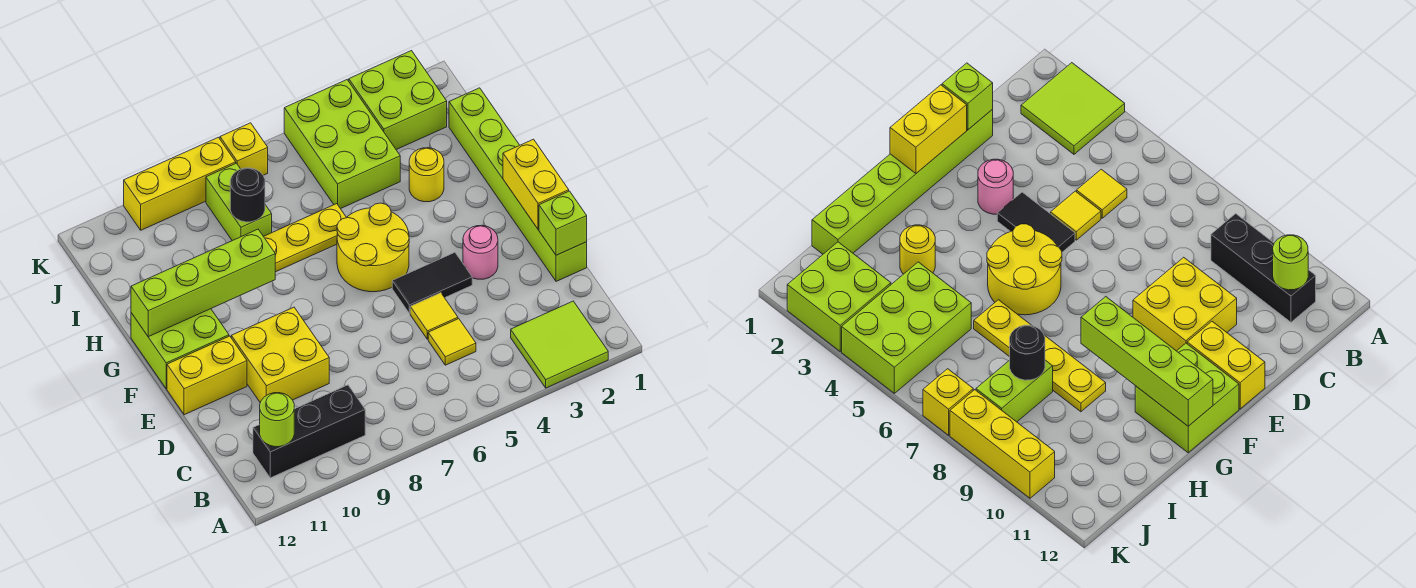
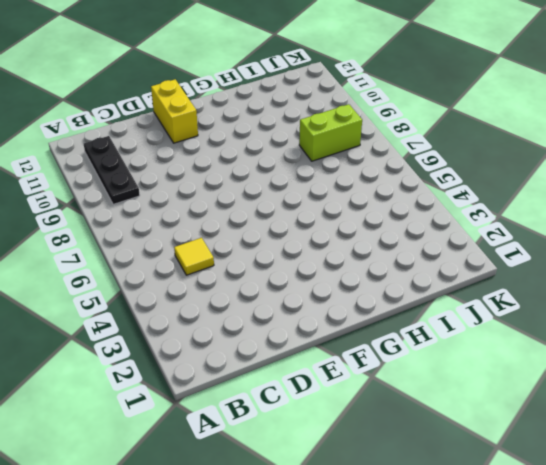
black plate B9:B11 level 1 -> black brick B9:B11 level 1
none -> lime tile A2:B3 level 1
none -> lime brick D1:I1 level 1
none -> yellow tile D5 level 1

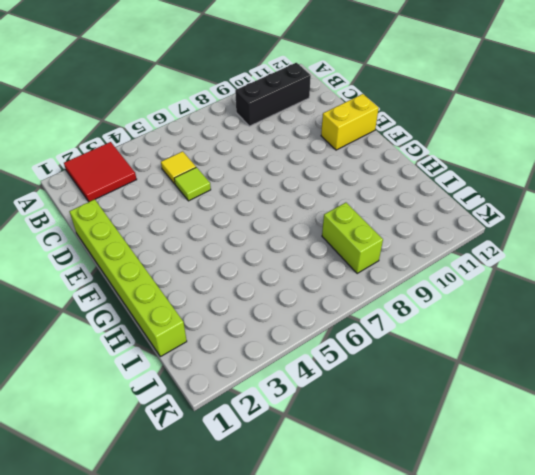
red tile A2:B3 level 1 -> lime tile A2:B3 level 1
lime tile D5 level 1 -> yellow tile D5 level 1
none -> yellow brick D9:E10 level 1
none -> pink round brick E3 level 1
none -> black tile E4:E5 level 1

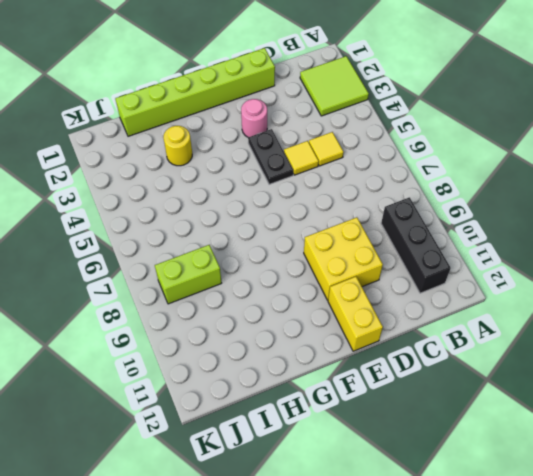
black plate E4:E5 level 1 -> black tile E4:E5 level 1
none -> yellow round brick F5:G6 level 1
none -> lime brick F11:G12 level 1
none -> yellow plate H6:H9 level 1

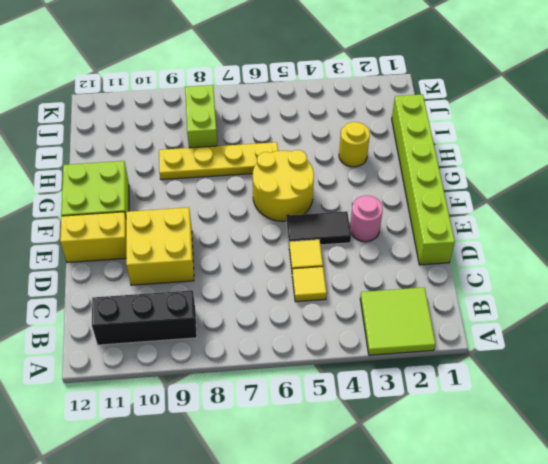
none -> lime brick I4:K5 level 1
none -> lime brick J2:K3 level 1
none -> yellow brick K7 level 1

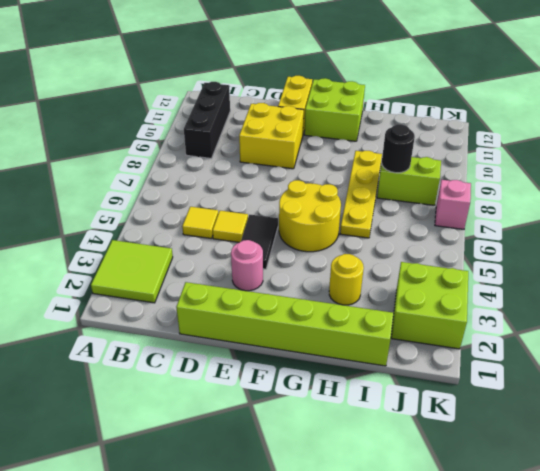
pink brick K7 level 1 -> yellow brick K7 level 1
none -> lime brick I4:K5 level 1
none -> yellow brick K8:K10 level 1
none -> lime round brick B11 level 2

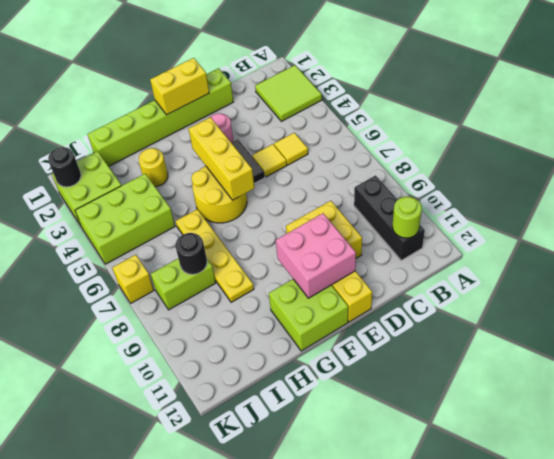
pink brick E10:F11 level 2 -> none
yellow brick F4:F6 level 2 -> yellow brick K8:K10 level 1
black round brick K2 level 2 -> none
none -> lime brick D1 level 2
none -> lime brick G9:G12 level 2

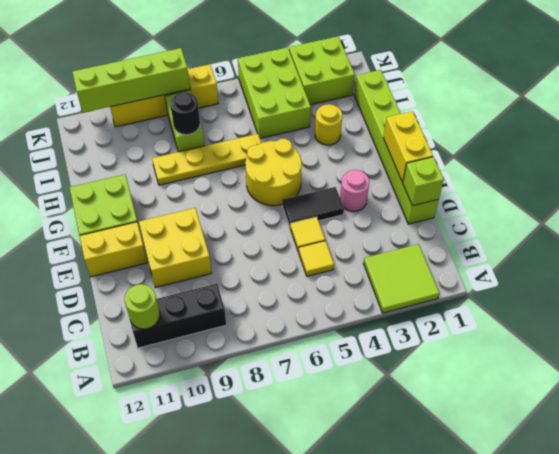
lime brick K8:K11 level 2 -> lime brick G9:G12 level 2

